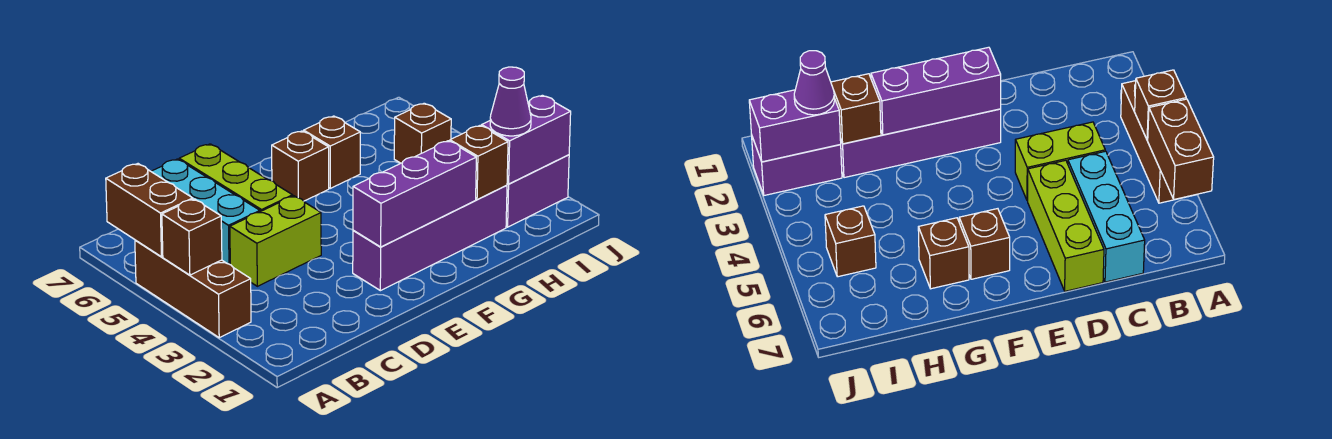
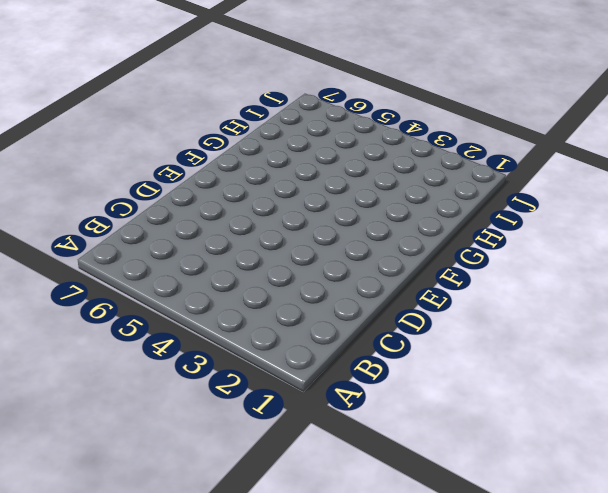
none -> brown brick A3:A5 level 1
none -> lime brick C4:D4 level 1
none -> cyan brick C5:C7 level 1

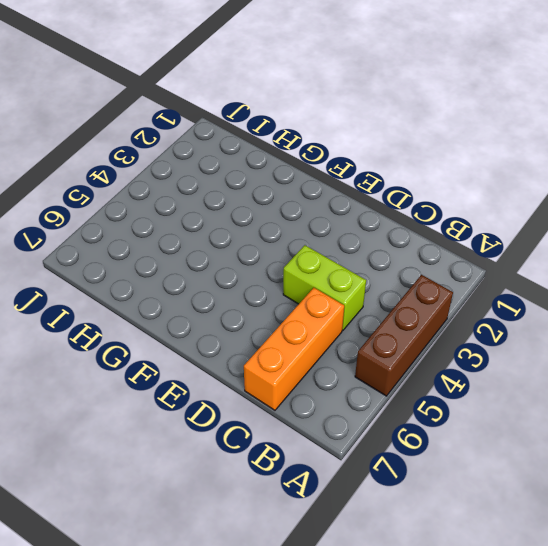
orange brick C5:C7 level 1 -> cyan brick C5:C7 level 1
none -> lime brick D5:D7 level 1
none -> purple brick E2:H2 level 1
none -> brown brick F6 level 1

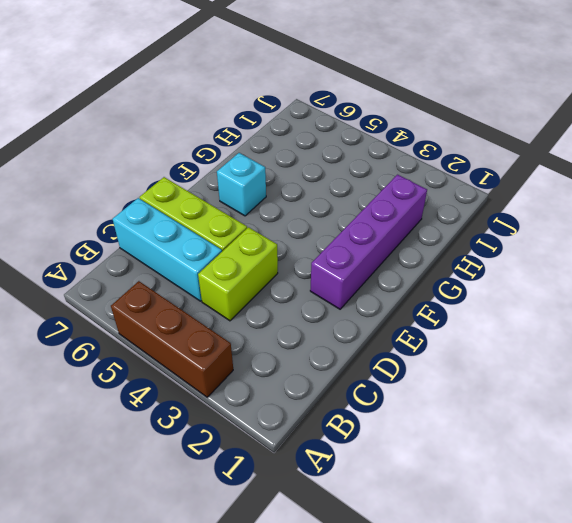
cyan brick F6 level 1 -> brown brick F6 level 1
none -> brown brick G6 level 1
none -> purple brick I2:J2 level 1
none -> brown brick I5 level 1

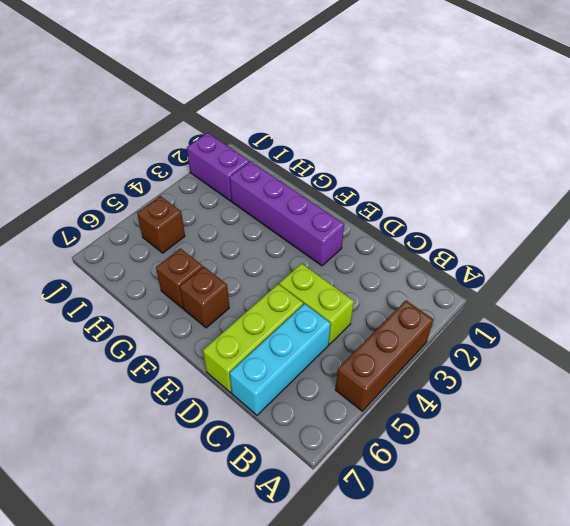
none -> brown brick A4 level 2
none -> brown brick A5:A6 level 2
none -> purple brick E2:G2 level 2

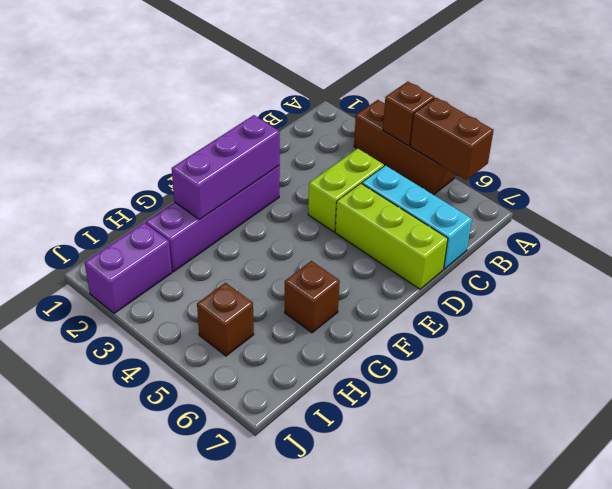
none -> brown brick F6 level 1
none -> brown brick H2 level 2
none -> purple brick I2:J2 level 2

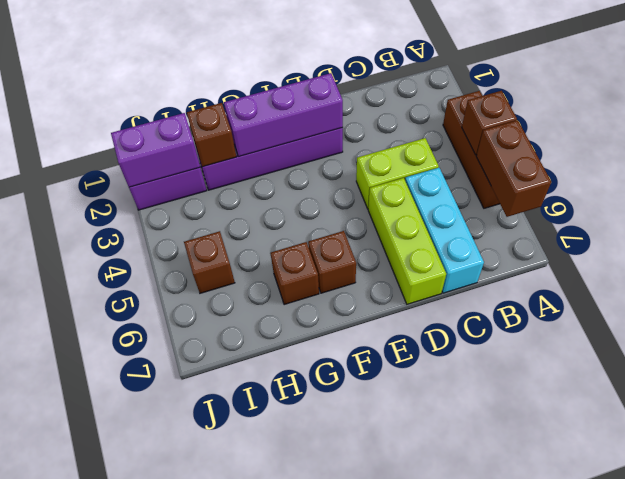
none -> purple cone I2 level 3

